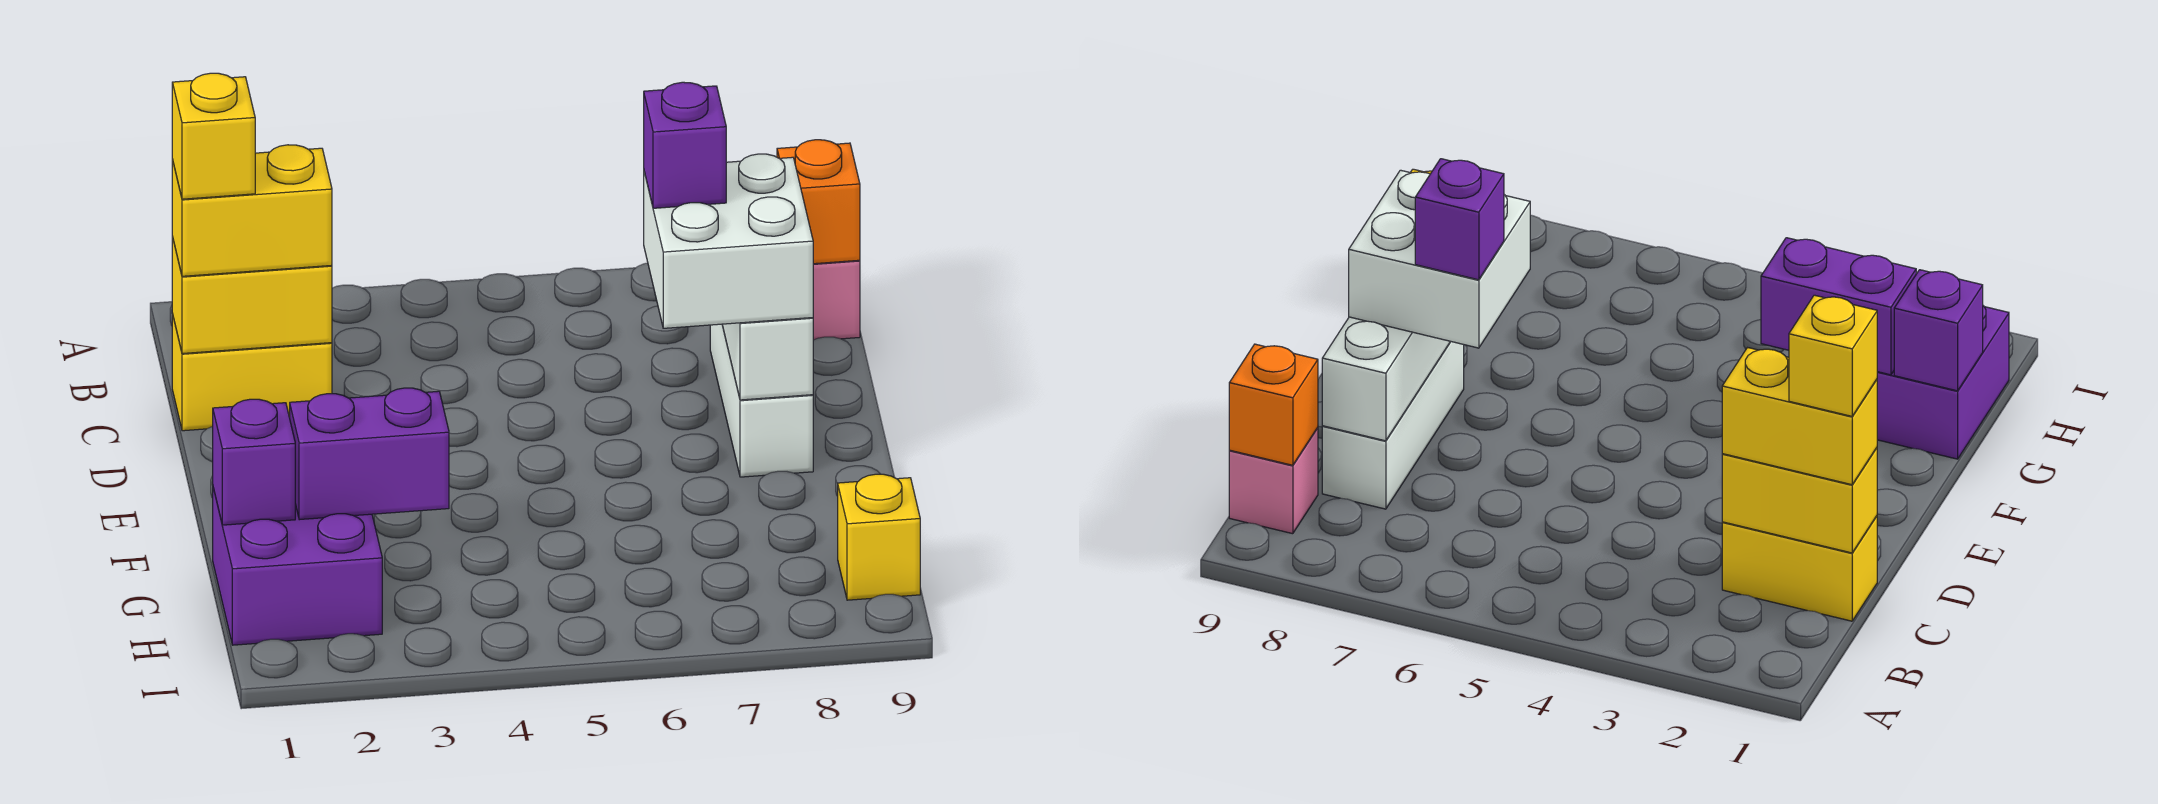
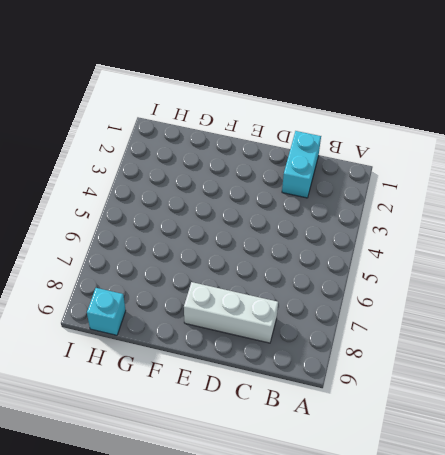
cyan brick C1:C2 level 1 -> yellow brick C1:C2 level 1
cyan brick H9 level 1 -> yellow brick H9 level 1
none -> pink brick B9 level 1
none -> purple brick G1:H2 level 1
none -> orange brick B9 level 2

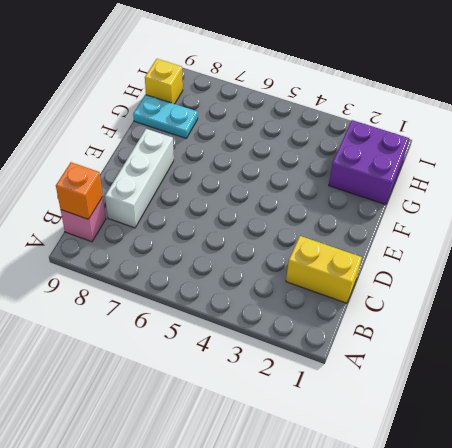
cyan plate G8:G9 level 1 -> none
none -> yellow brick C1:C2 level 2
none -> white brick C8:E8 level 2
none -> purple brick G1 level 2

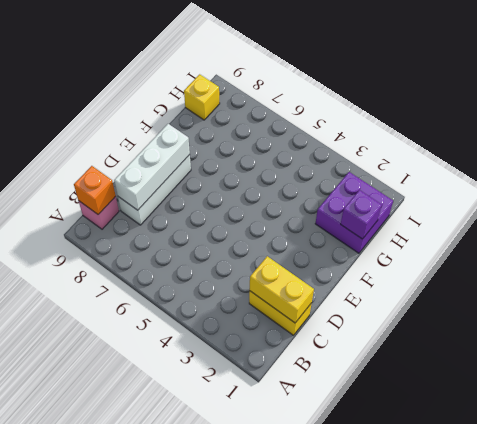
none -> purple brick G2:G3 level 2
none -> yellow brick C1:C2 level 3
none -> white brick D7:E8 level 3

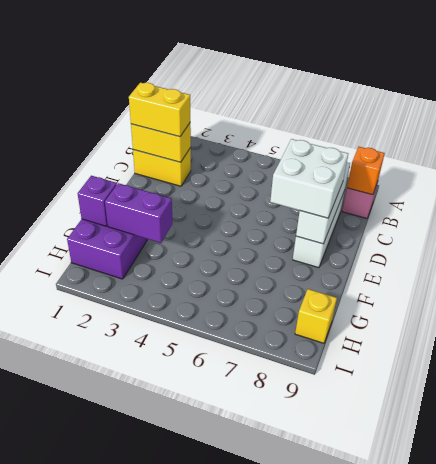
none -> yellow brick C1 level 4
none -> purple brick D7 level 4

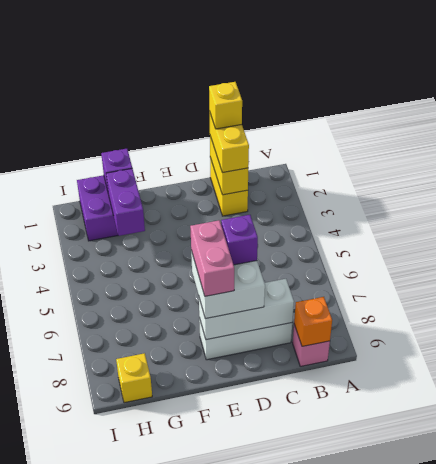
pink brick E7:E8 level 4 -> none

